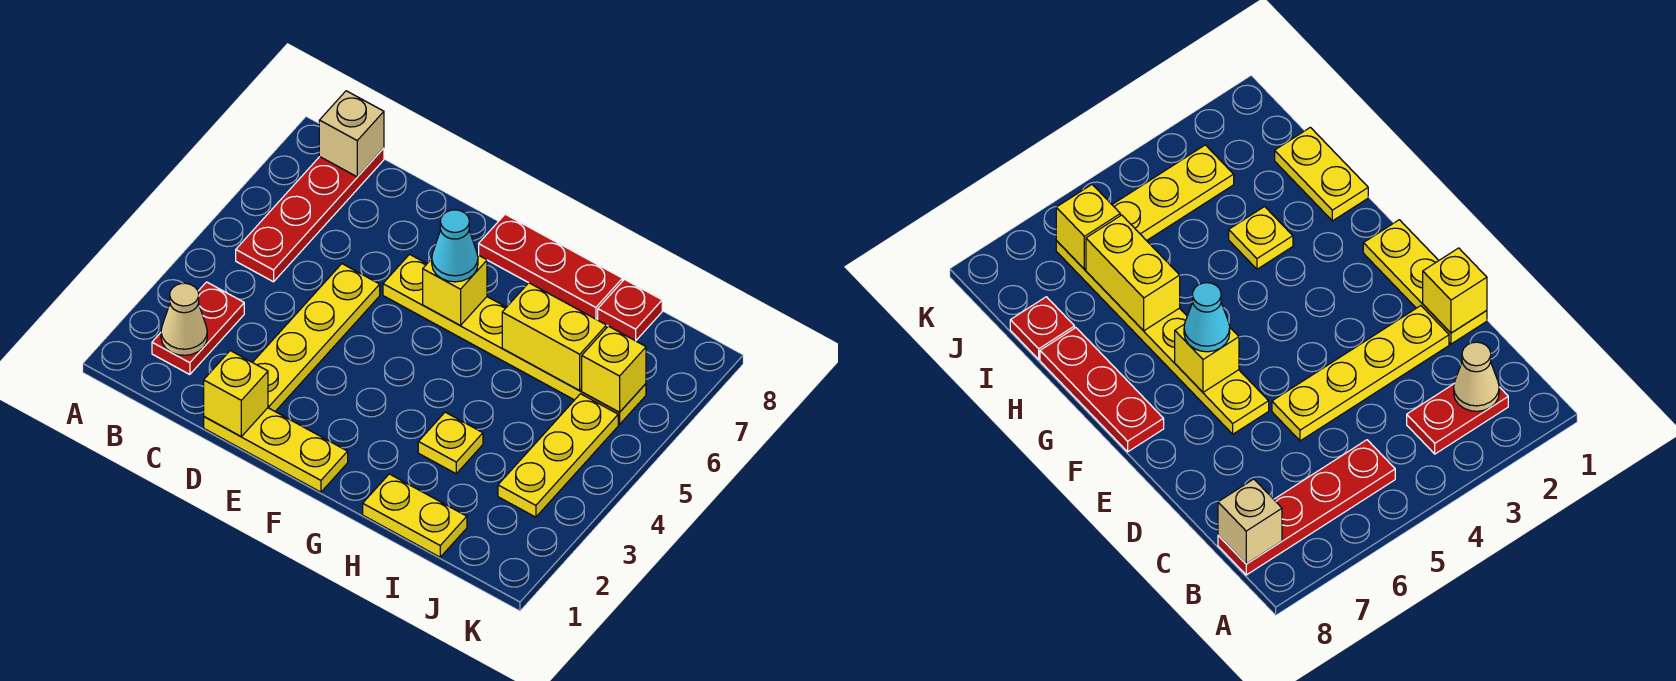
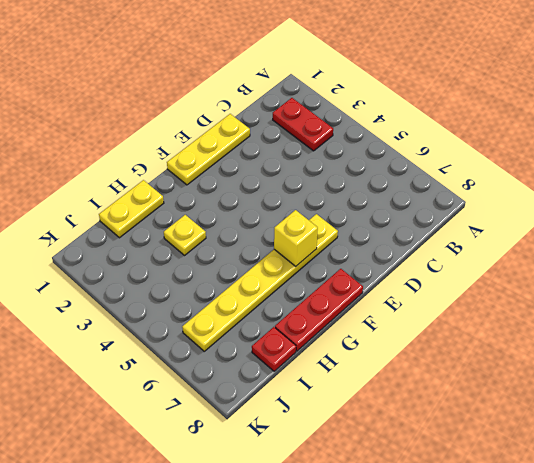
none -> red plate B5:B8 level 1
none -> yellow plate D2:D5 level 1
none -> yellow plate J3:J5 level 1

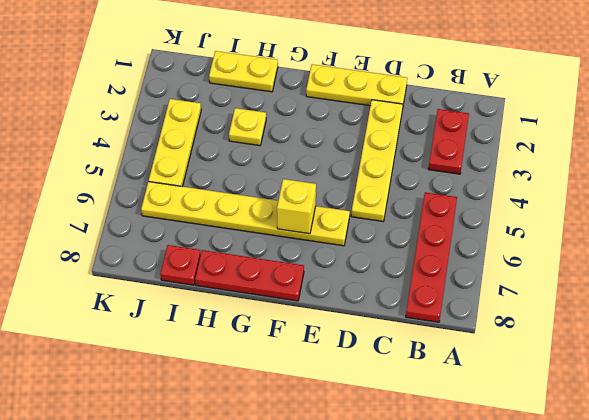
none -> tan cone B2 level 2
none -> tan brick B8 level 2
none -> yellow brick D1 level 2

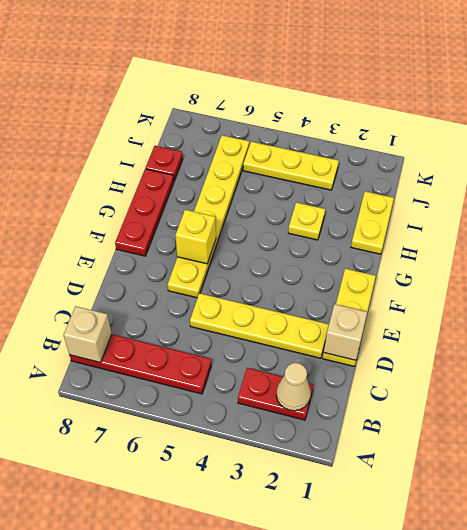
tan brick D1 level 2 -> yellow brick D1 level 2
none -> yellow brick H6:I6 level 2
none -> yellow brick J6 level 2
none -> cyan cone F6 level 3

